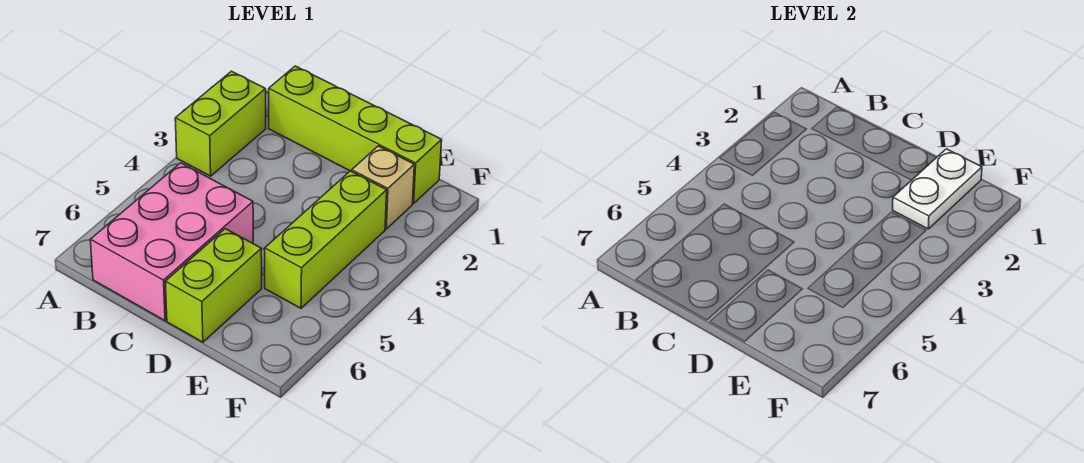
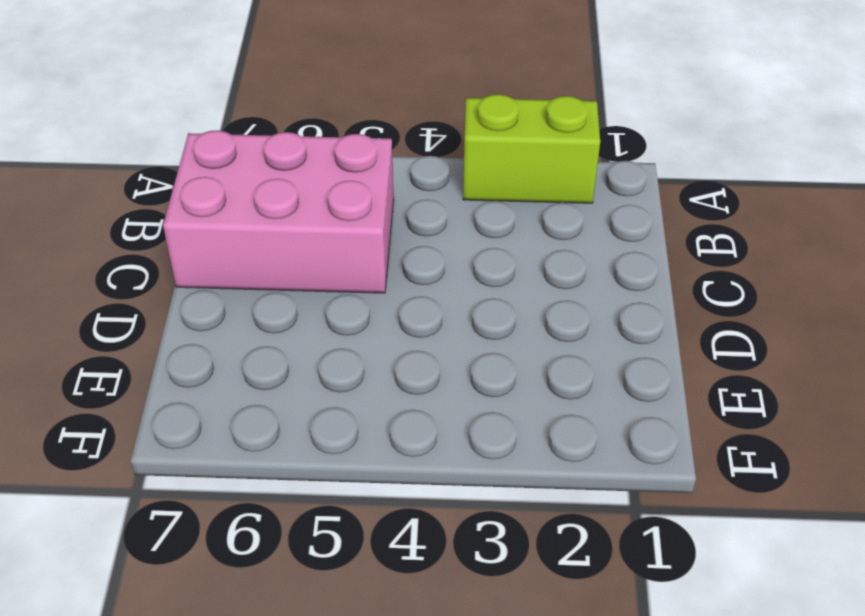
none -> lime brick B1:E1 level 1
none -> lime brick D6:D7 level 1

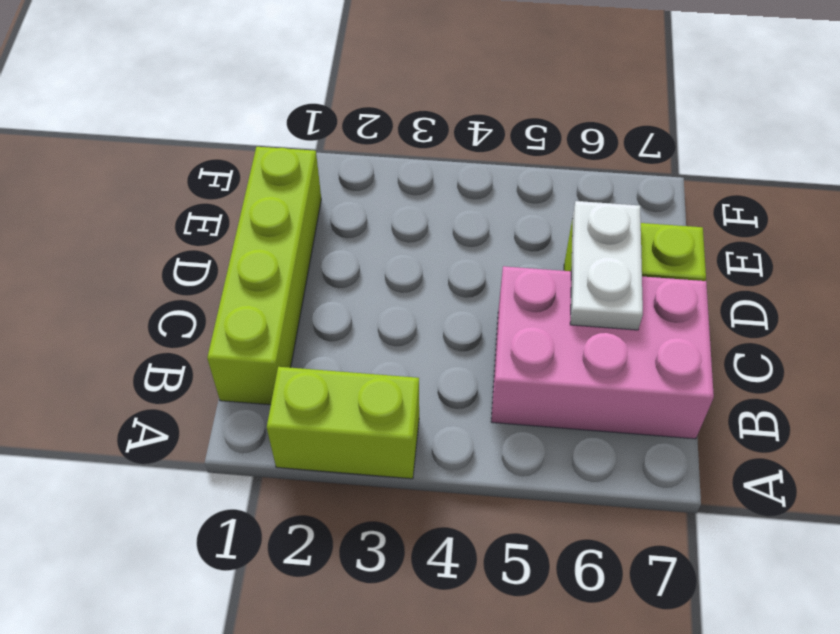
white plate C6:D6 level 2 -> white plate E1:E2 level 2
none -> tan brick E2 level 1
none -> lime brick E3:E5 level 1

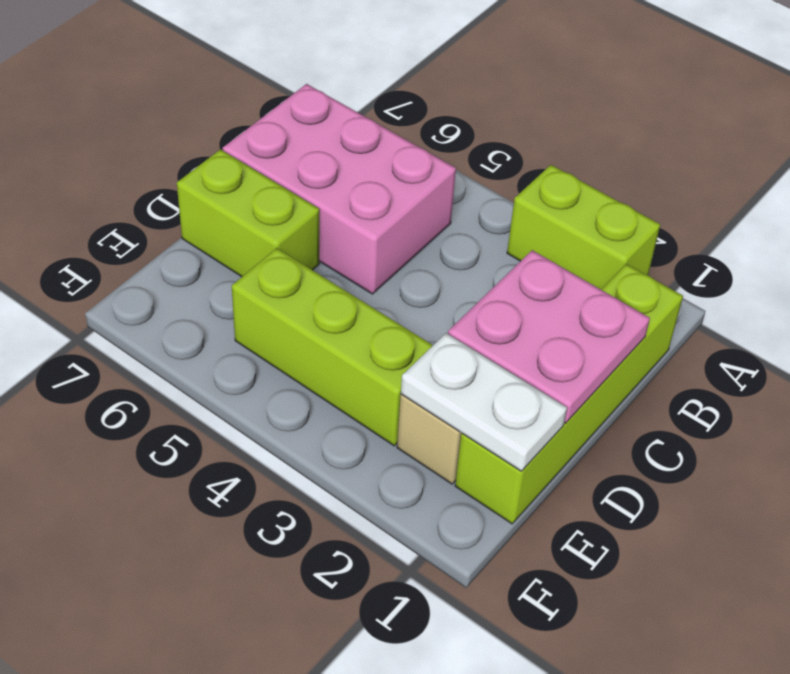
pink plate C1:D2 level 2 -> none

